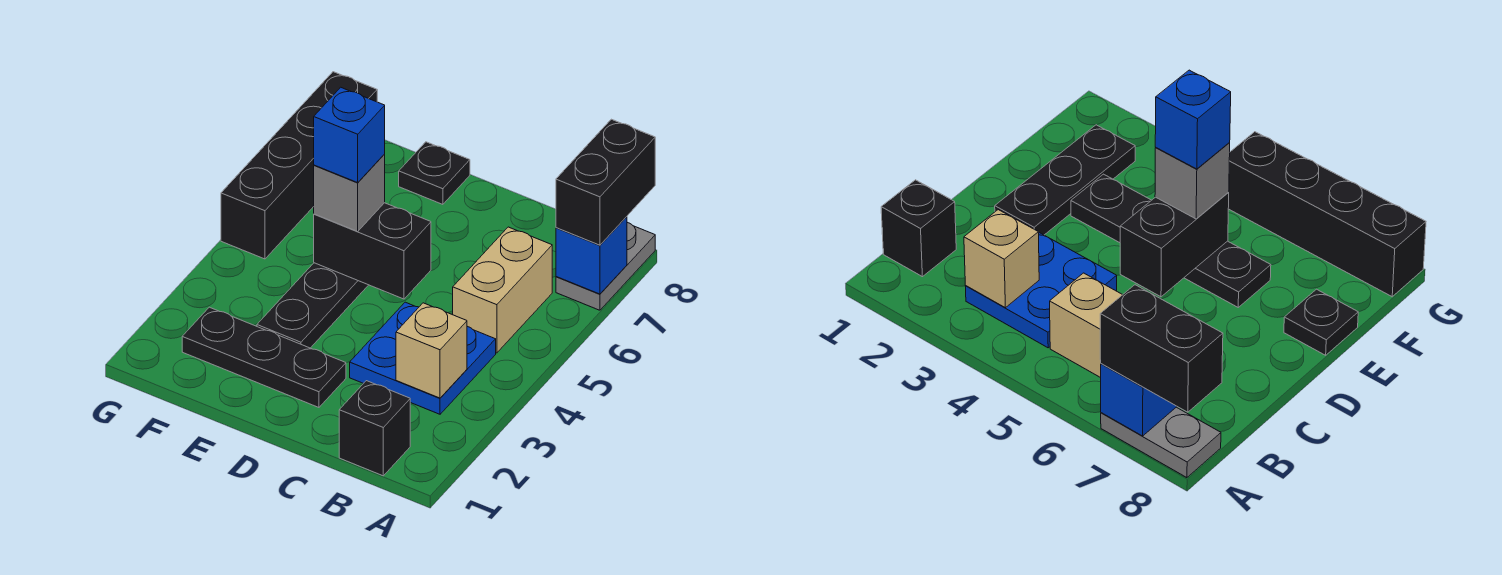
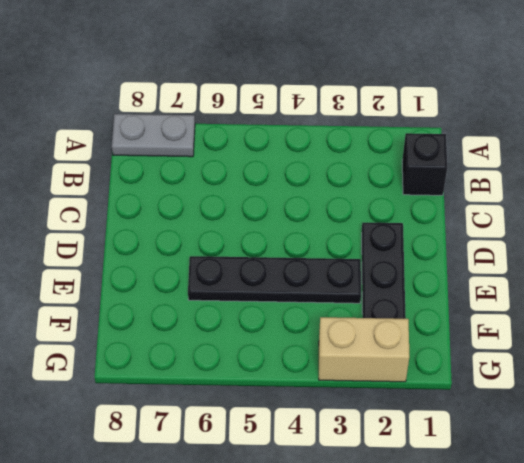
tan brick G2:G3 level 1 -> tan brick B5:B6 level 1
none -> blue plate B3:C4 level 1
none -> black plate E8 level 1
none -> black brick G5:G8 level 1

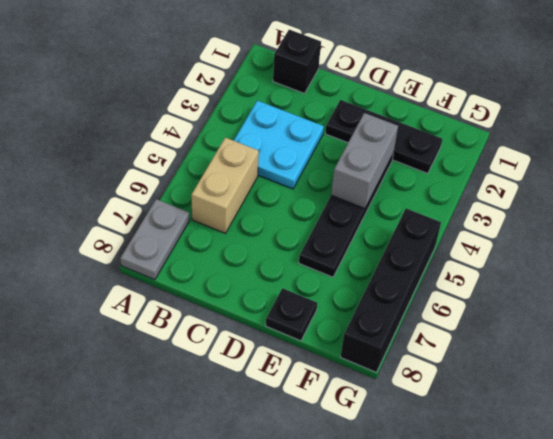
cyan plate B3:C4 level 1 -> blue plate B3:C4 level 1
grey brick E3:E4 level 2 -> none
none -> blue brick A7 level 2
none -> tan brick B3 level 2
none -> black brick D5:E5 level 2

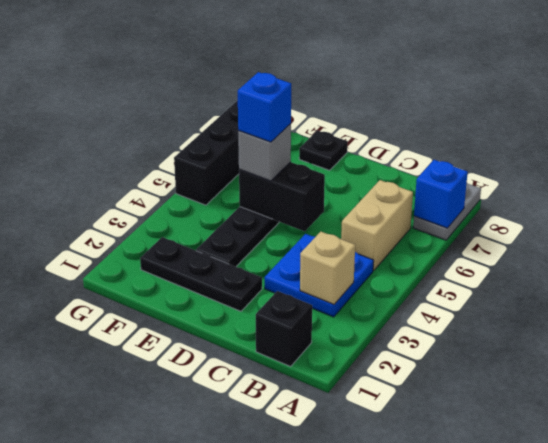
none -> black brick A7:A8 level 3

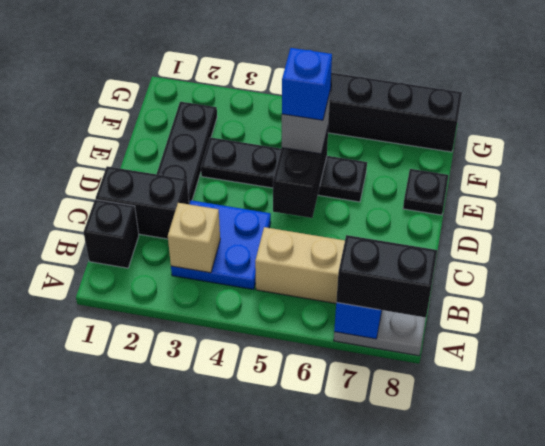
black brick C1:C2 level 1 -> none

